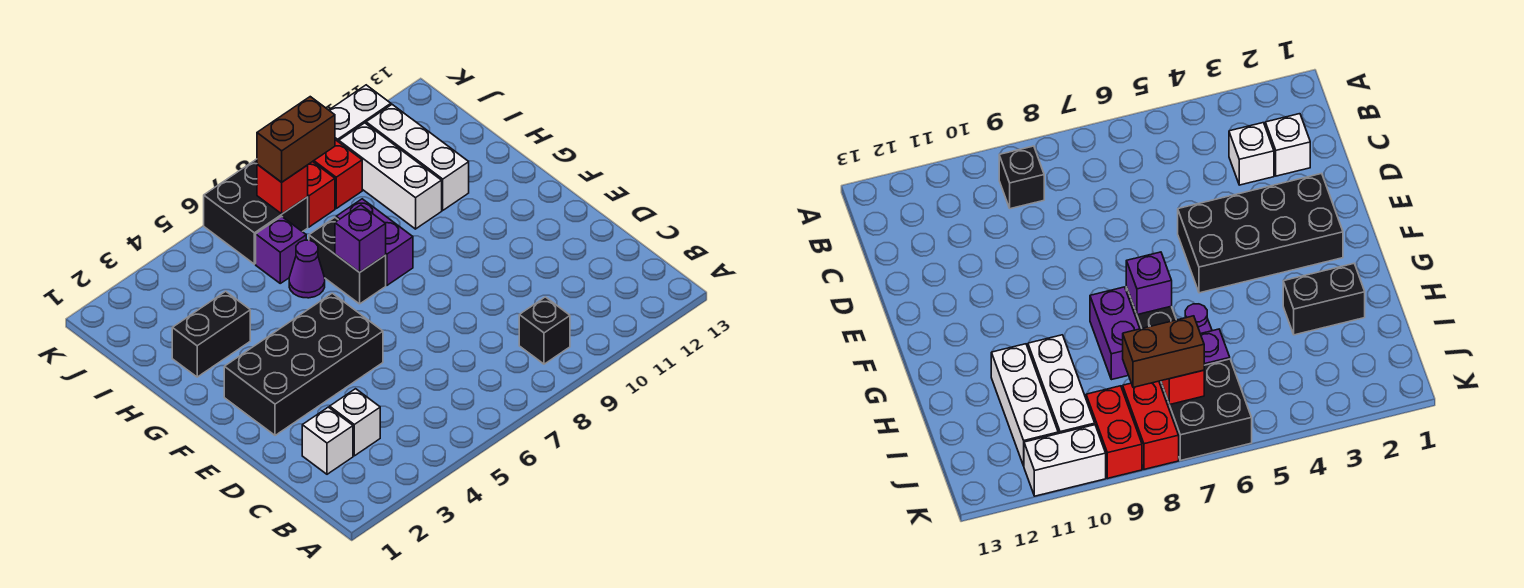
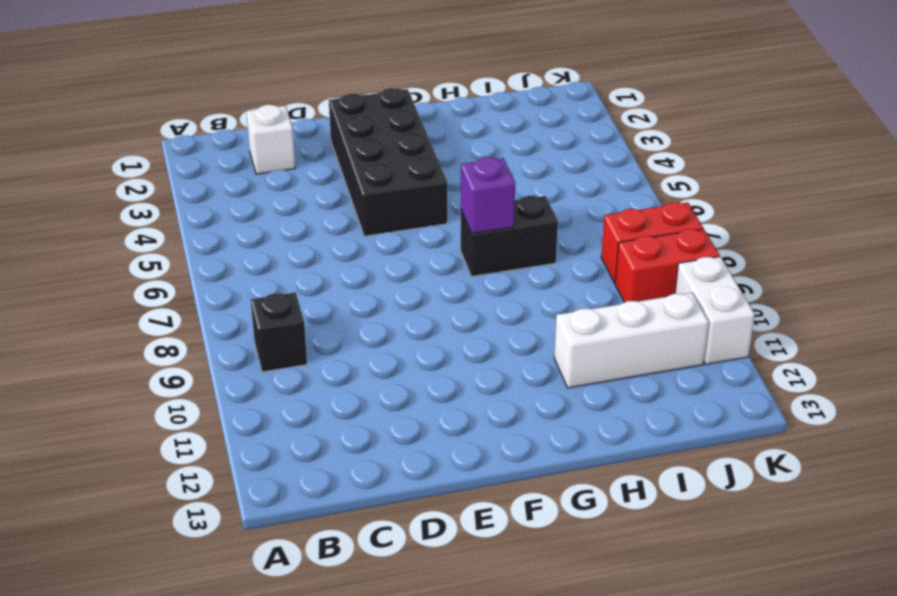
none -> white brick C3 level 1
none -> purple brick G8:H8 level 1
none -> black brick H2:H3 level 1

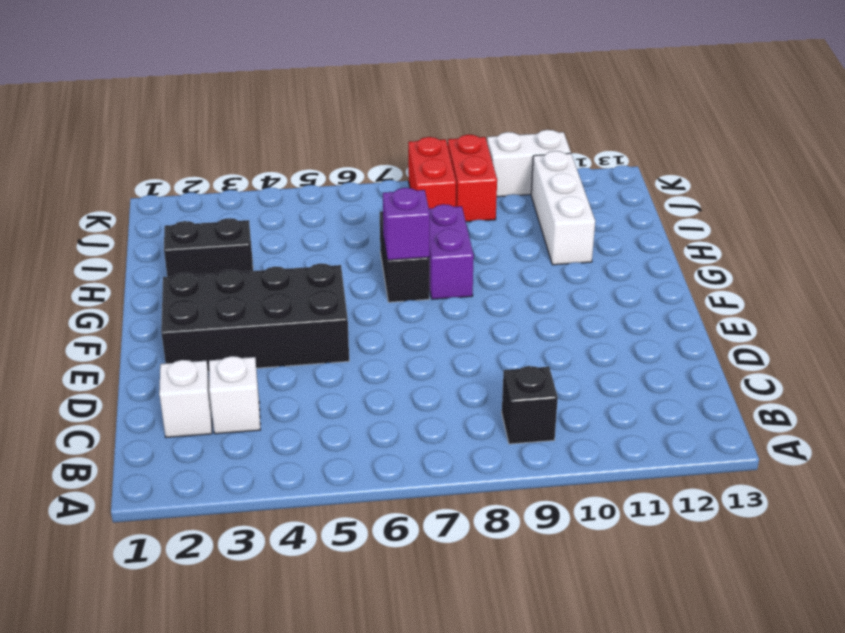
none -> purple cone H6 level 1
none -> white brick H10:J10 level 1
none -> purple brick I6 level 1

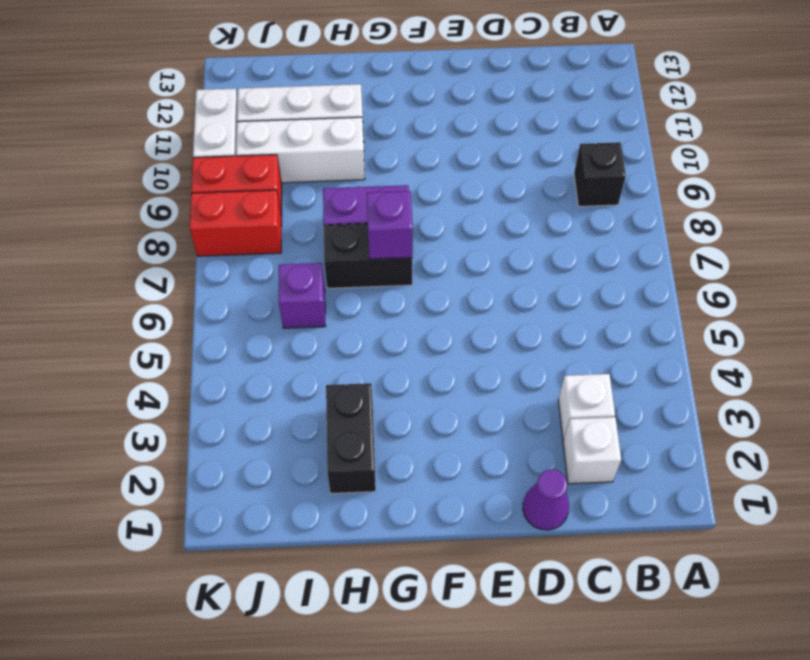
purple cone D1 level 1 -> purple cone H6 level 1
none -> black brick E2:F5 level 1
none -> black brick J6:K7 level 1
none -> red brick J7 level 2

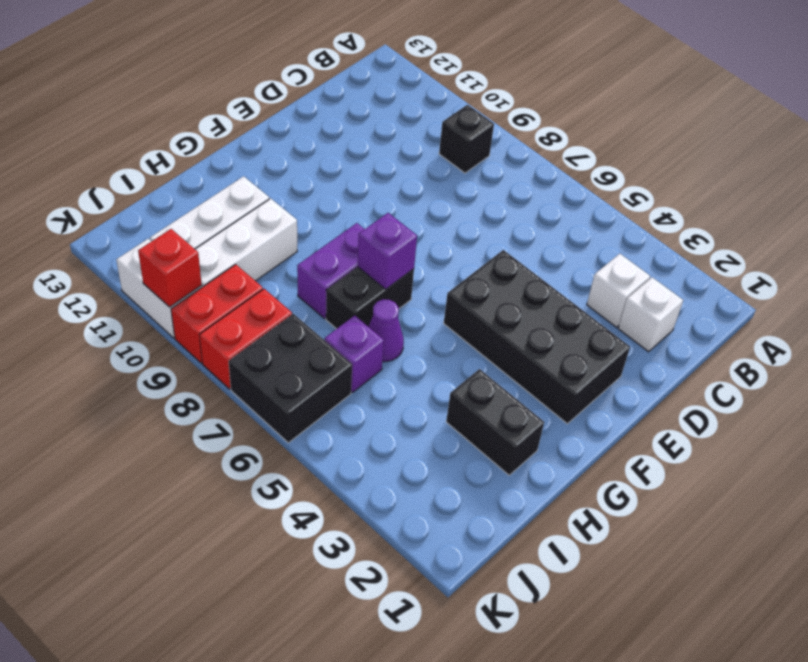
red brick K10 level 2 -> red brick J7 level 2
none -> brown brick J7:J8 level 3

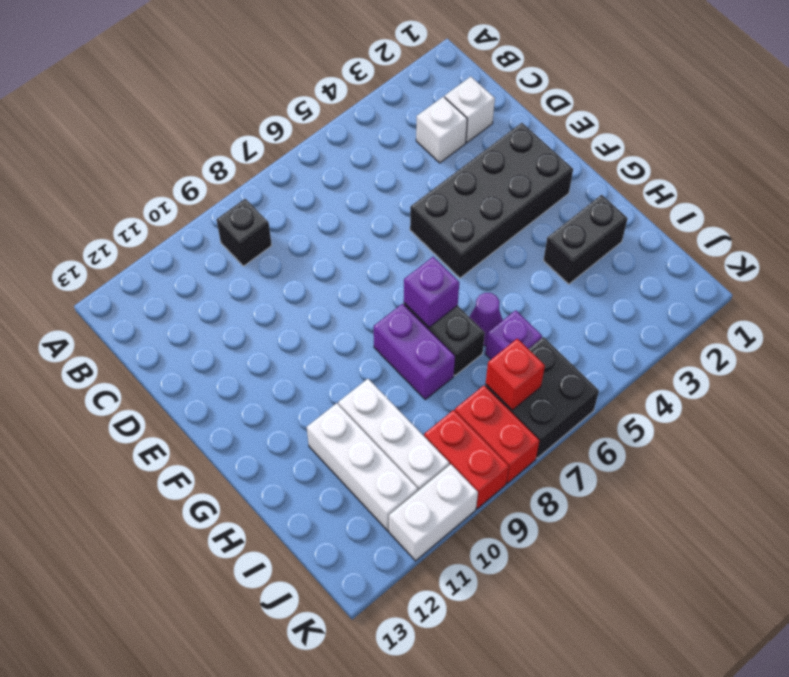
none -> brown brick J7:J8 level 3

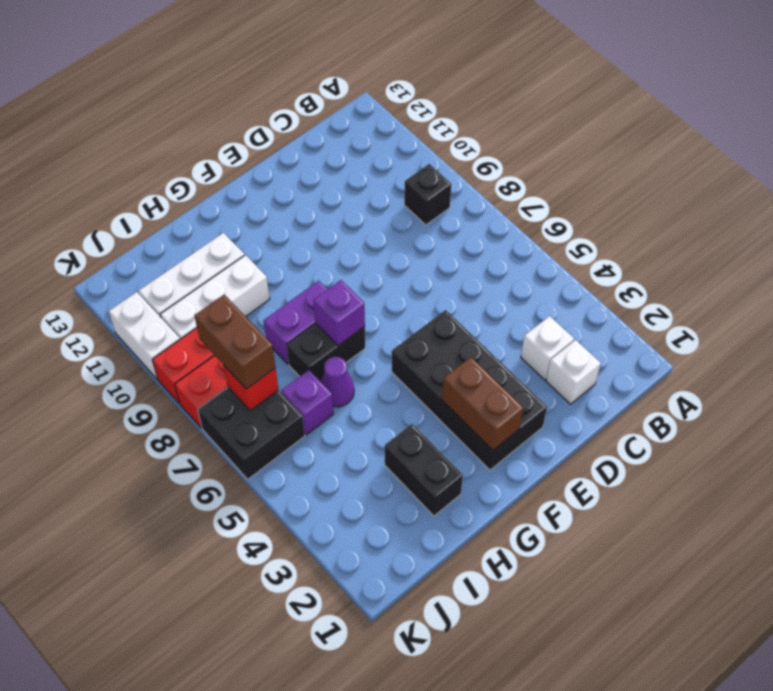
brown brick F2:F3 level 2 -> none

